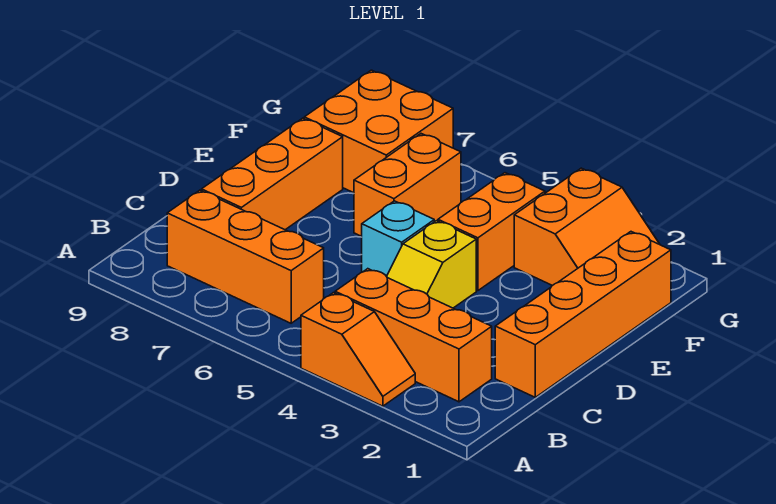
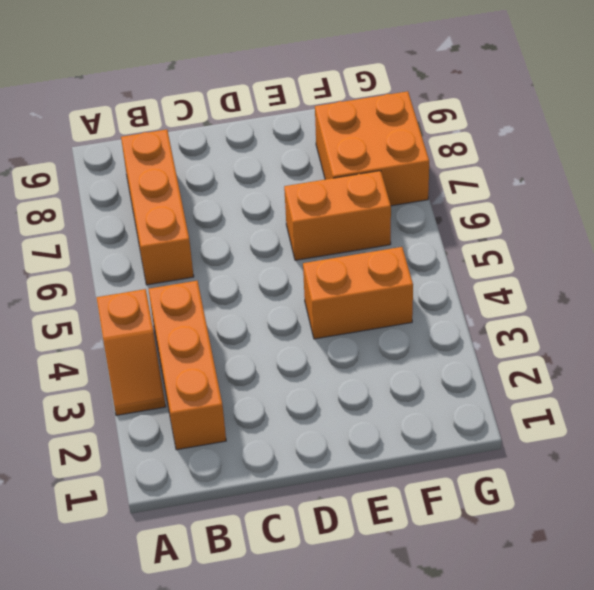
none -> orange brick C1:F1 level 1
none -> yellow slope C4:D4 level 1 top D

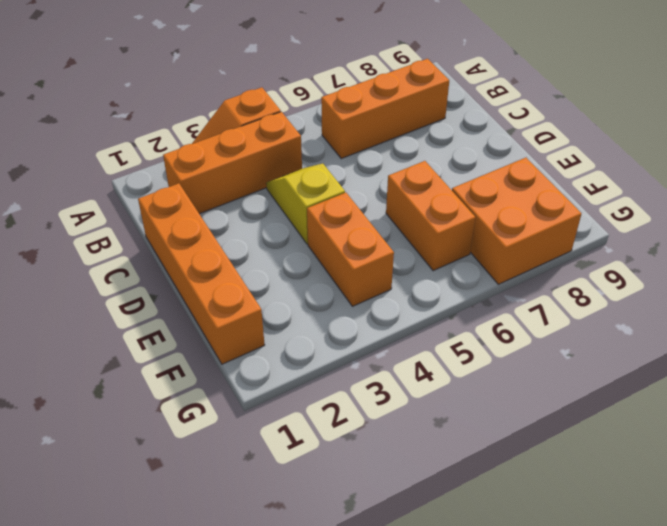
none -> orange brick C8:E8 level 1
none -> cyan brick D5 level 1

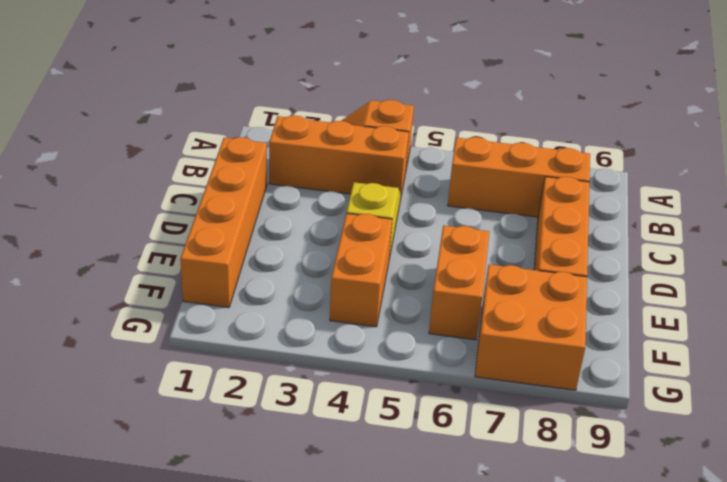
none -> cyan brick D5 level 1
none -> orange slope F2:G3 level 1 top 3

